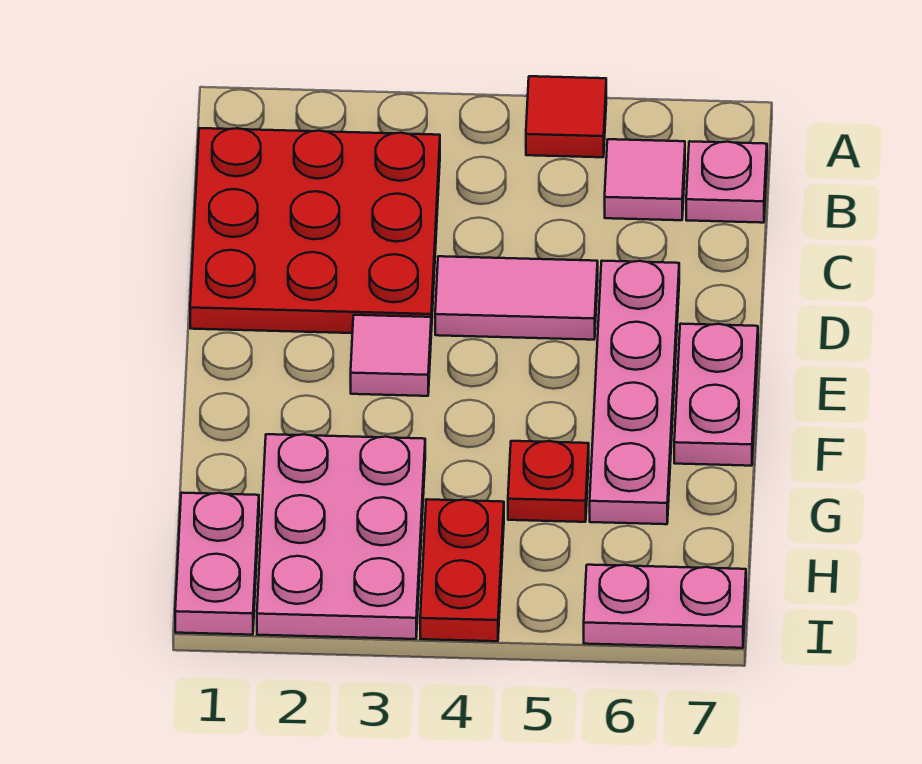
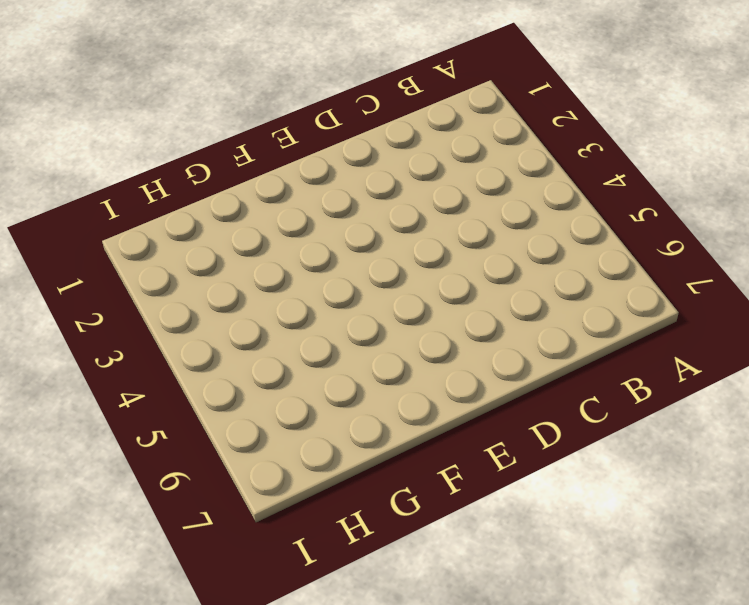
none -> red tile A5 level 1
none -> red plate B1:D3 level 1
none -> pink tile B6 level 1

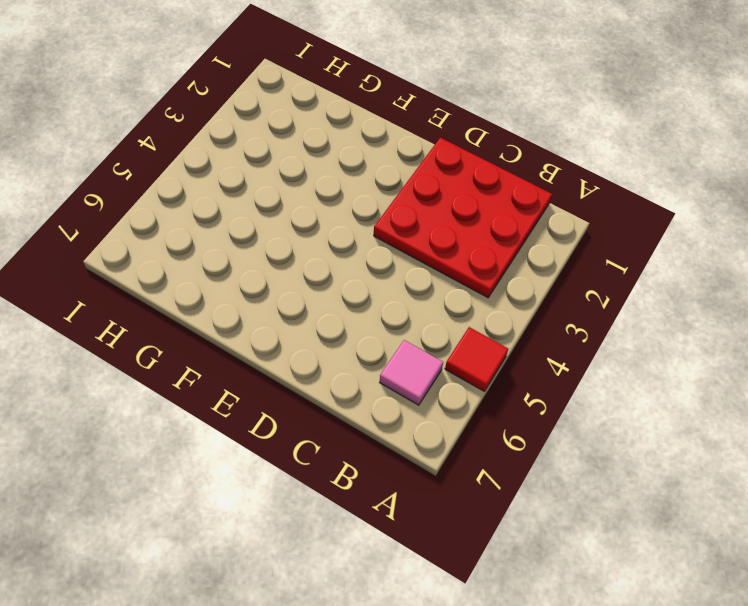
none -> pink plate B7 level 1
none -> pink tile D4:D5 level 1
none -> pink plate D6:G6 level 1

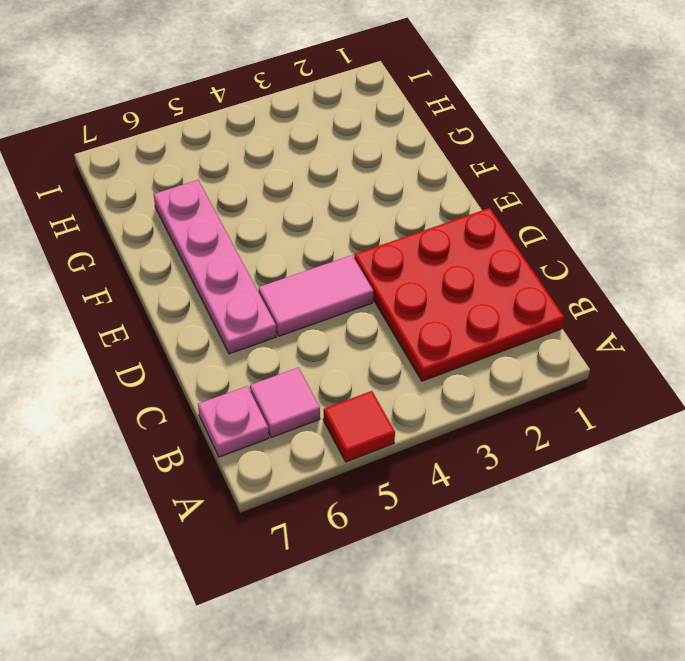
none -> pink tile E3 level 1
none -> pink plate E7:F7 level 1
none -> pink plate G2:I3 level 1

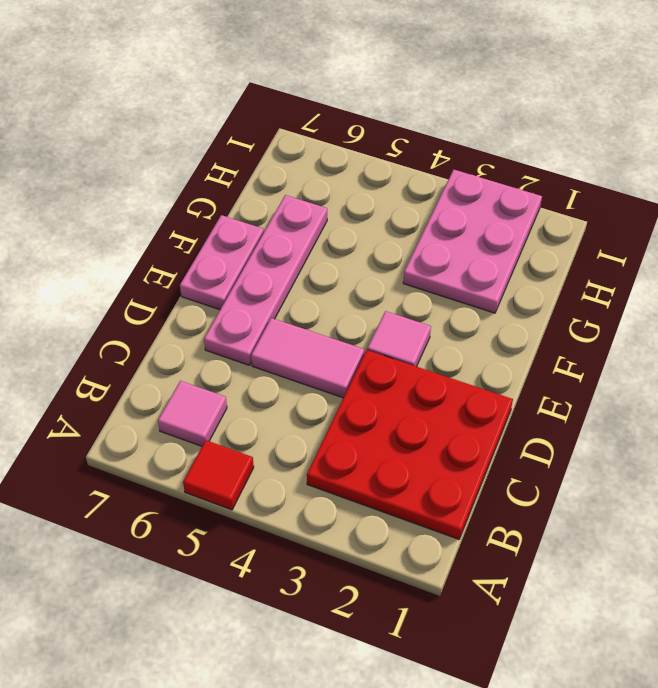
none -> pink plate B7 level 1
none -> red plate G5 level 1
none -> pink plate H1:I1 level 1

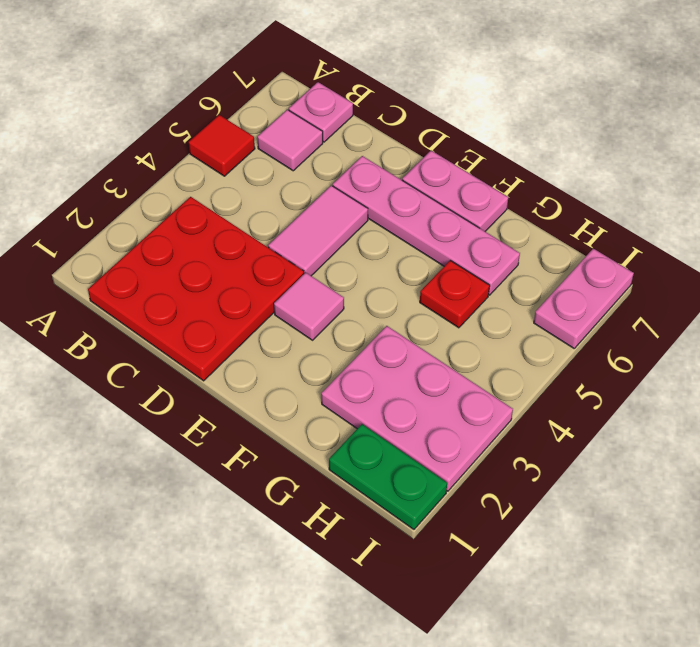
green plate H1:I1 level 1 -> pink plate H1:I1 level 1
none -> red plate H4:I4 level 1

